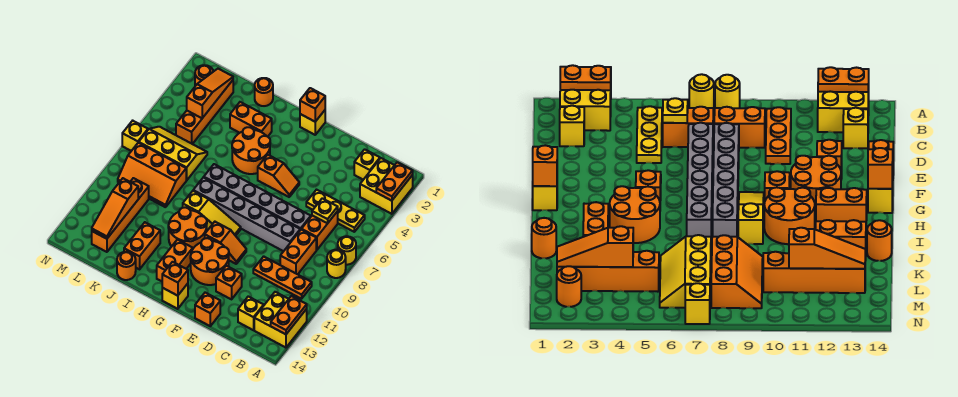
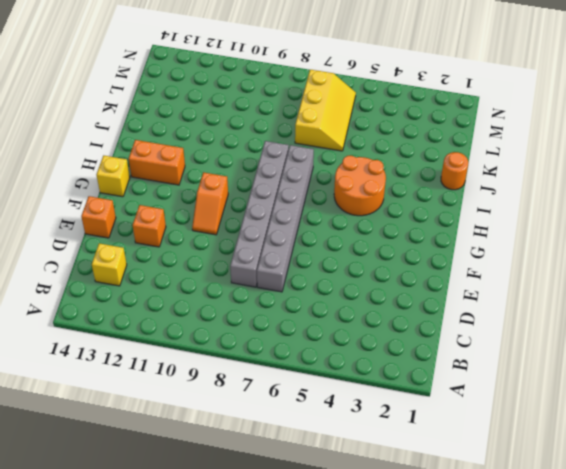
none -> yellow brick A2:B3 level 1
none -> yellow round brick A7 level 1
none -> yellow round brick A8 level 1
none -> yellow brick A12:B13 level 1

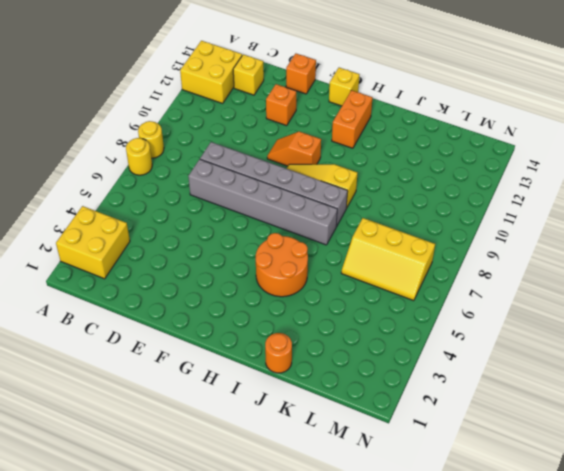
none -> yellow plate B5:D5 level 1
none -> orange plate B10:D10 level 1
none -> yellow brick C2 level 1
none -> orange brick C6:C7 level 1

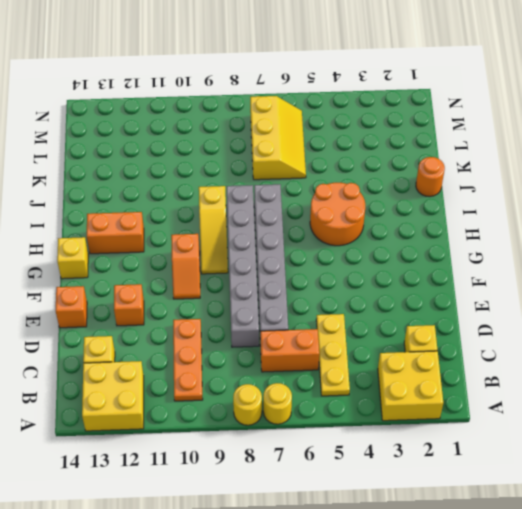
none -> orange brick C8:C9 level 1
none -> orange slope F5:G5 level 1 top G
none -> orange round brick F11:G12 level 1
none -> yellow brick G1 level 1

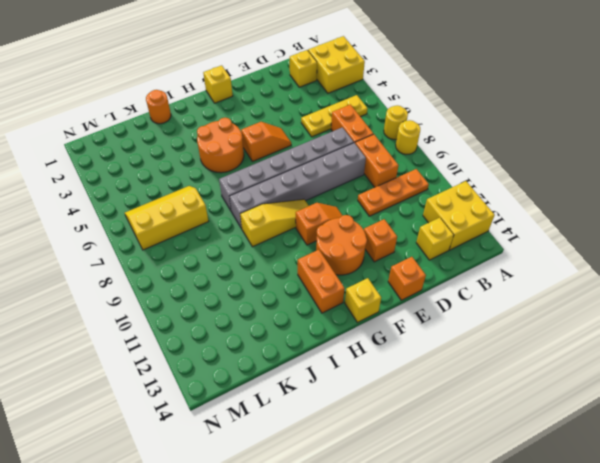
none -> orange round brick H10:I11 level 1
none -> orange brick I3:J3 level 1
none -> orange brick J12:J13 level 1
none -> orange round brick J14 level 1

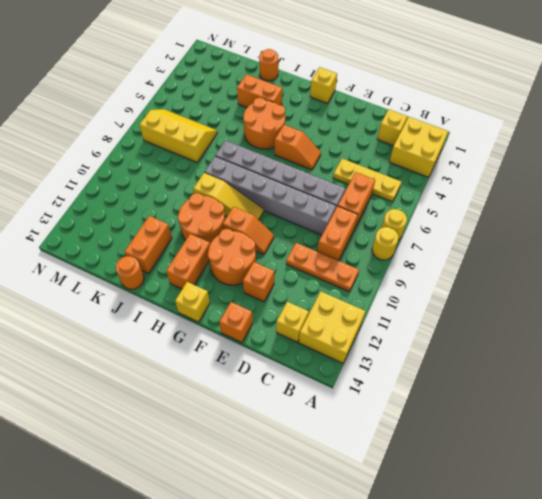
none -> orange slope K8:M9 level 1 top 8
none -> orange brick L2:L5 level 1
none -> orange brick L10:L13 level 1
none -> orange round brick M2 level 1

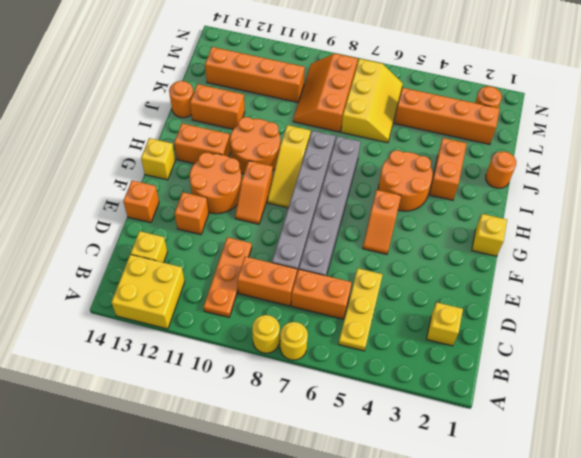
none -> yellow brick A2:B3 level 1
none -> yellow brick N7 level 1
none -> orange plate A2:A3 level 2
none -> orange plate A12:A13 level 2

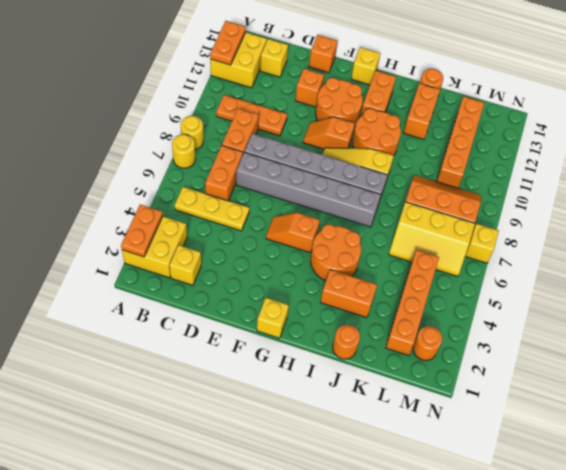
none -> yellow plate C6 level 2
none -> orange brick G1 level 2
none -> orange brick G14 level 2
none -> orange slope L2:L4 level 2 top 4

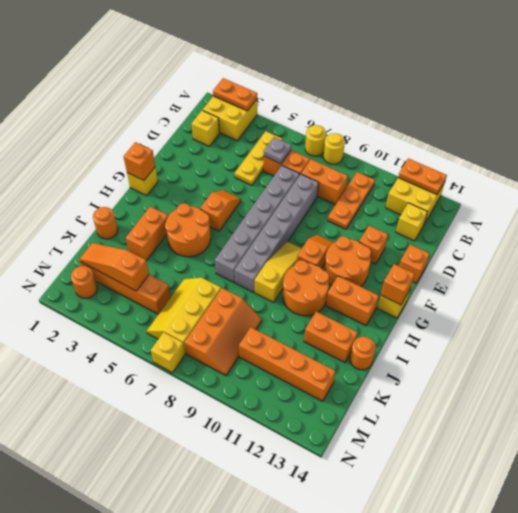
grey plate C6 level 2 -> yellow plate C6 level 2
none -> orange slope L11:L13 level 2 top 11

